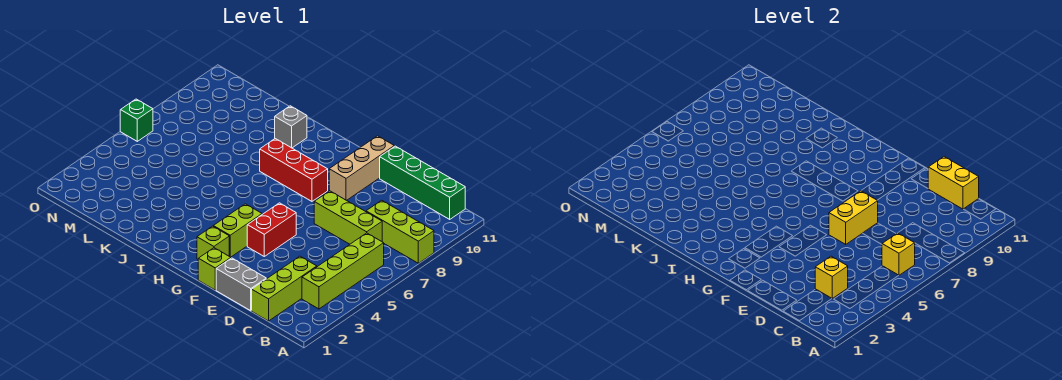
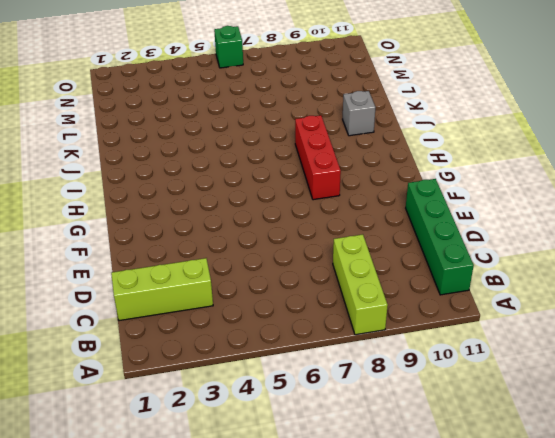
none -> lime brick B3:B6 level 1
none -> lime brick C7:E7 level 1
none -> grey brick D1:E1 level 1

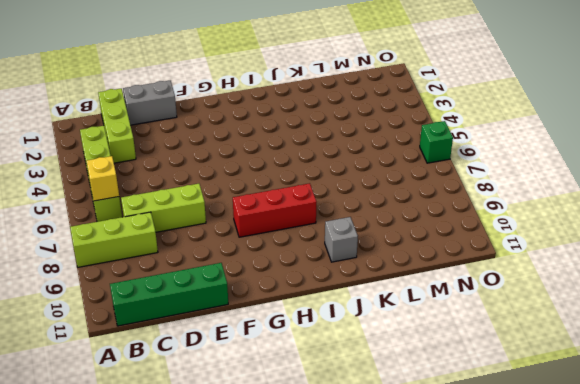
none -> lime brick F1 level 1
none -> red brick F4:F5 level 1
none -> tan brick F9:F11 level 1

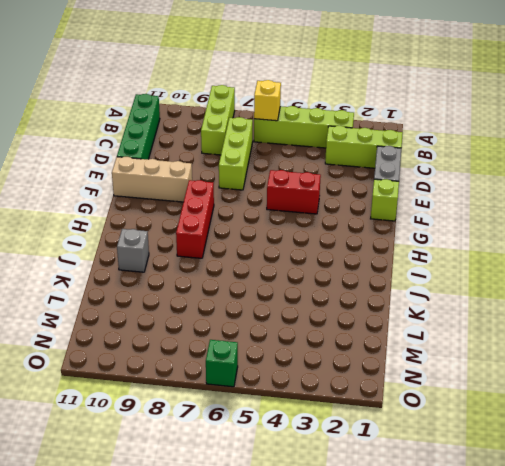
none -> lime brick G2 level 1
none -> lime brick G3:G4 level 1
none -> yellow brick C3 level 2

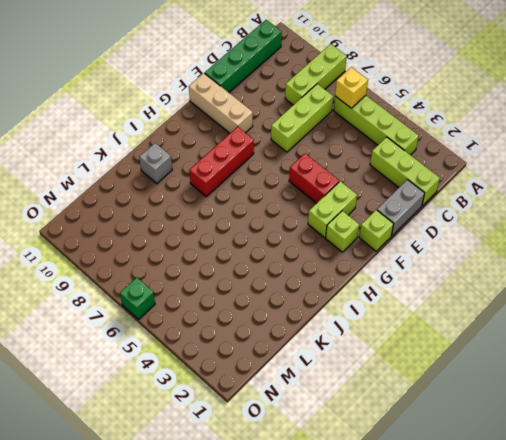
lime brick F3:G3 level 1 -> lime brick G3:G4 level 1
none -> yellow brick C3 level 2
none -> yellow brick C11:D11 level 2
none -> yellow brick E6:E7 level 2

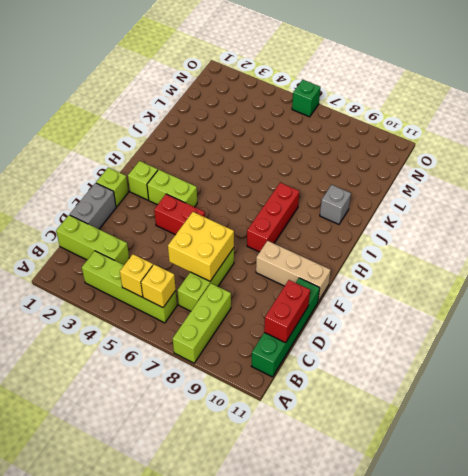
yellow brick B5 level 2 -> yellow brick C3 level 2
red brick C11:D11 level 2 -> yellow brick C11:D11 level 2
yellow brick D6:E7 level 2 -> yellow brick E6:E7 level 2

